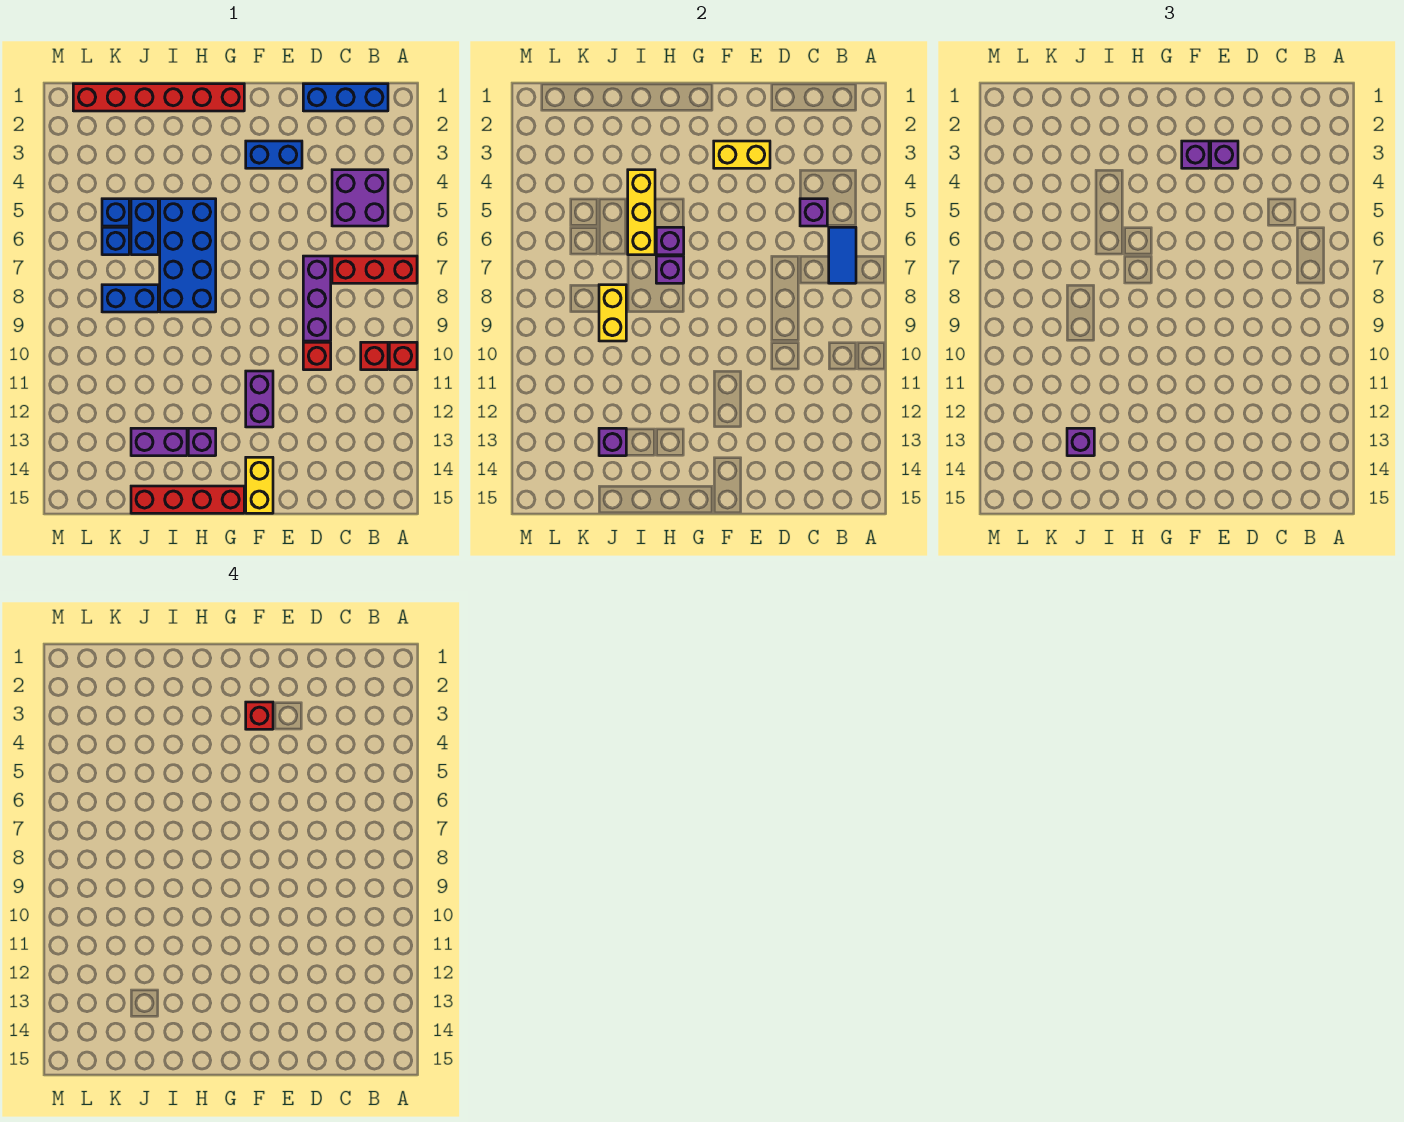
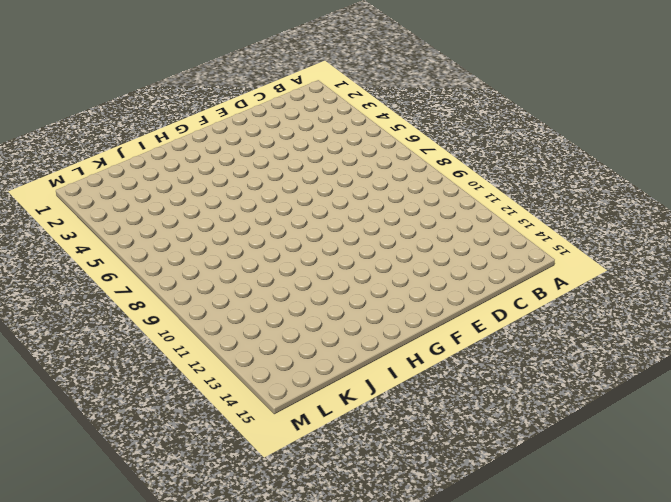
none -> red brick A7:C7 level 1
none -> red brick A10 level 1
none -> blue brick B1:D1 level 1
none -> purple brick B4:C5 level 1

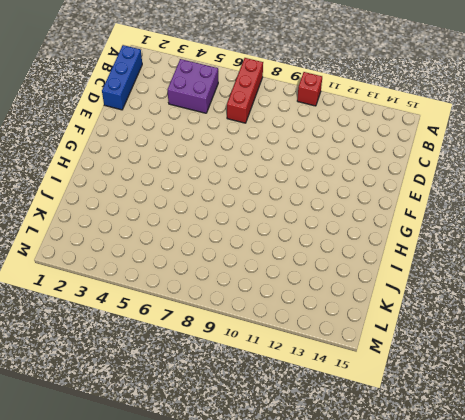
none -> red brick B10 level 1
none -> purple brick D7:D9 level 1
none -> red brick D10 level 1
none -> blue brick E3:F3 level 1

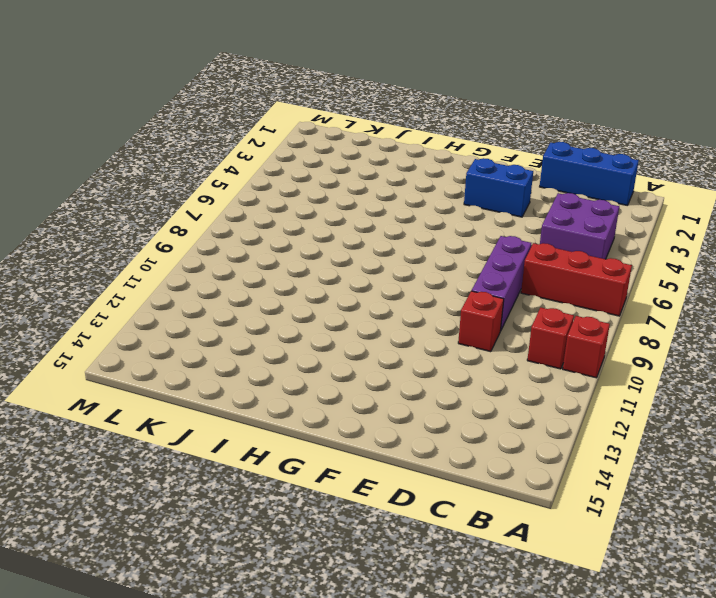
none -> purple brick F11:F12 level 1
none -> yellow brick F14:F15 level 1
none -> red brick G1:L1 level 1
none -> red brick G15:J15 level 1

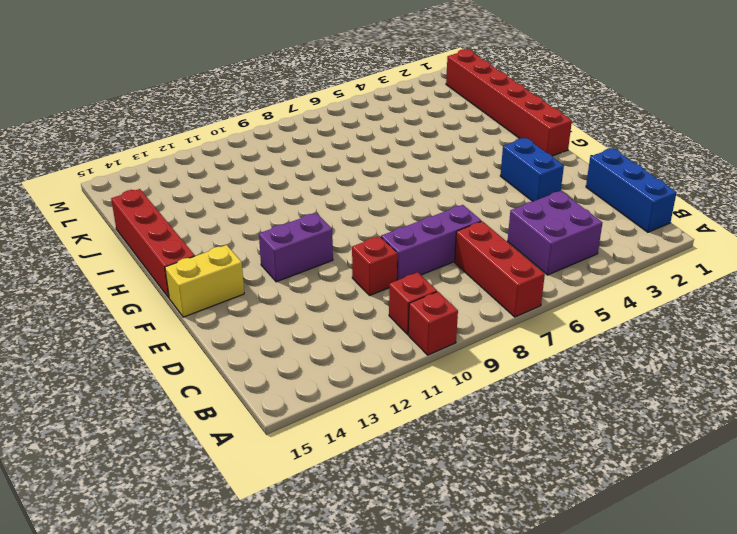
none -> blue brick H5:I8 level 1
none -> purple brick H13 level 1
none -> purple brick I13:J13 level 1
none -> blue brick J5:J6 level 1

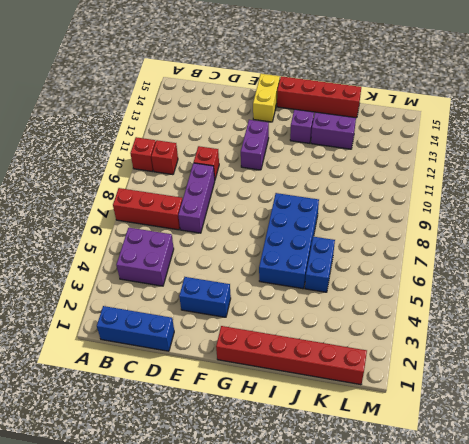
none -> blue brick J8:K8 level 1
none -> blue brick K5 level 1
none -> blue brick K6 level 1
none -> blue tile B6:B7 level 2

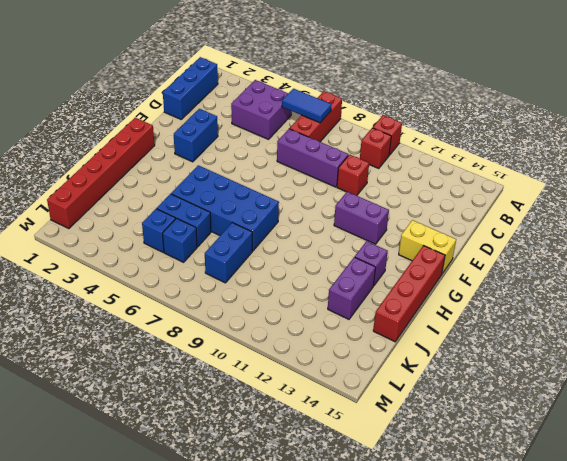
none -> purple brick C5 level 2
none -> yellow brick E3:F3 level 2
none -> purple brick H6 level 2
none -> purple brick H7 level 2

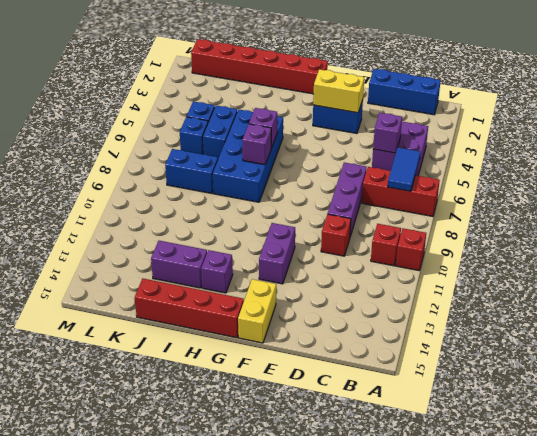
none -> yellow brick I4:I6 level 2
none -> yellow brick J8:J9 level 2
none -> purple brick J13 level 2
none -> purple brick E3 level 3

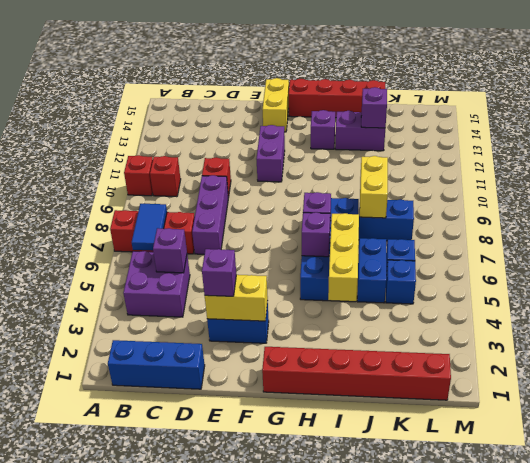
none -> purple brick F3 level 3
none -> purple brick J13 level 3
none -> red brick F3 level 4

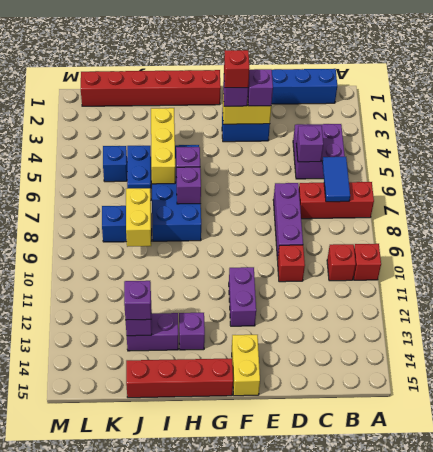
none -> blue brick K6 level 1

